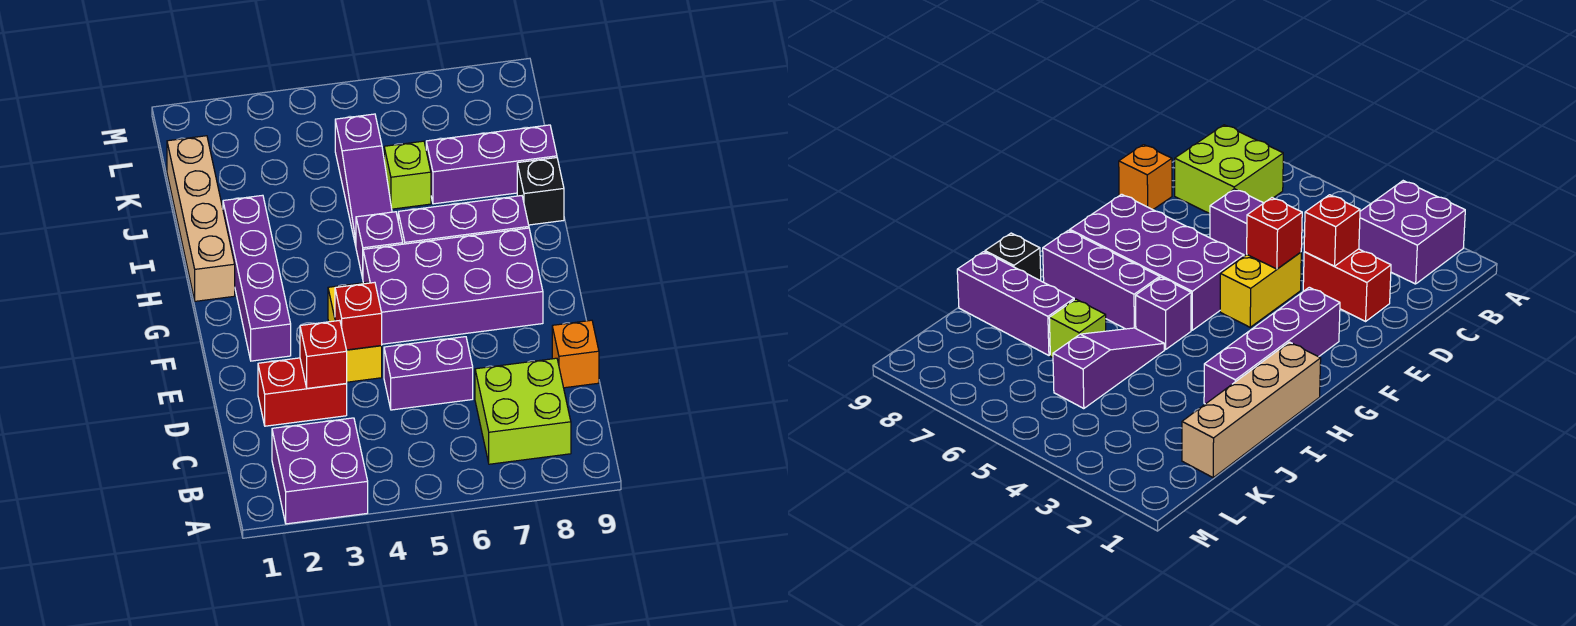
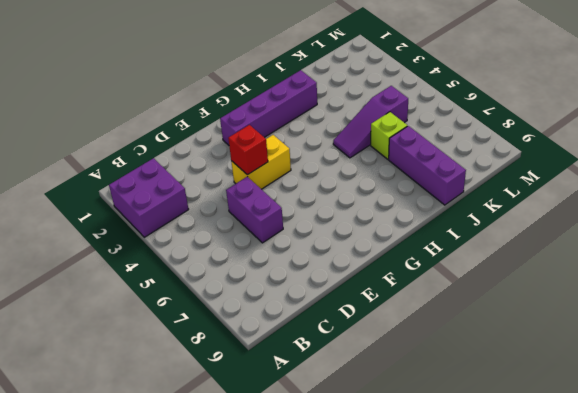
none -> lime brick B7:C8 level 1
none -> red brick D2:D3 level 1
none -> orange brick D9 level 1

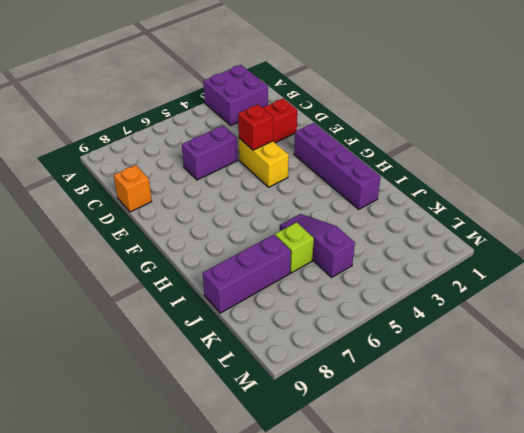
none -> lime brick B7:C8 level 1
none -> purple brick F5:G8 level 1
none -> tan brick H1:K1 level 1

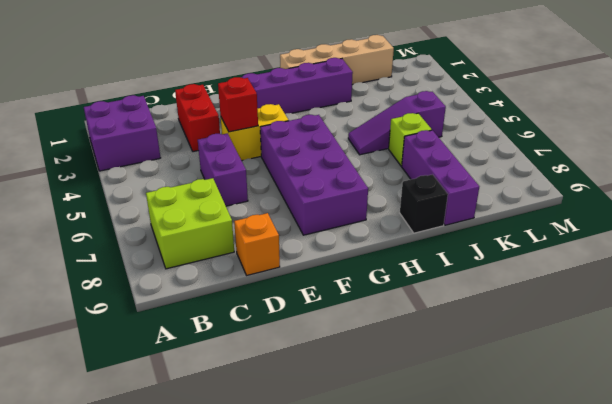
none -> purple brick H5 level 1
none -> purple brick H6:H8 level 1
none -> red brick D3 level 2

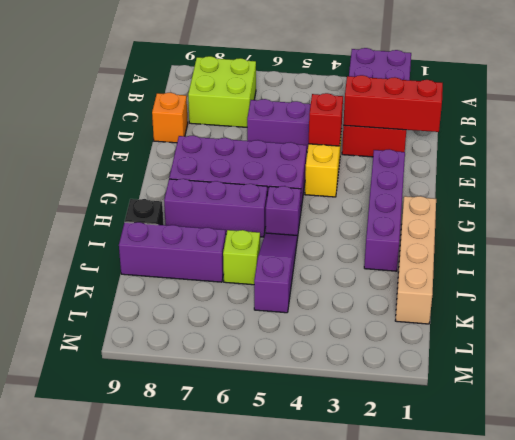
red brick D1:D3 level 2 -> red brick D3 level 2

